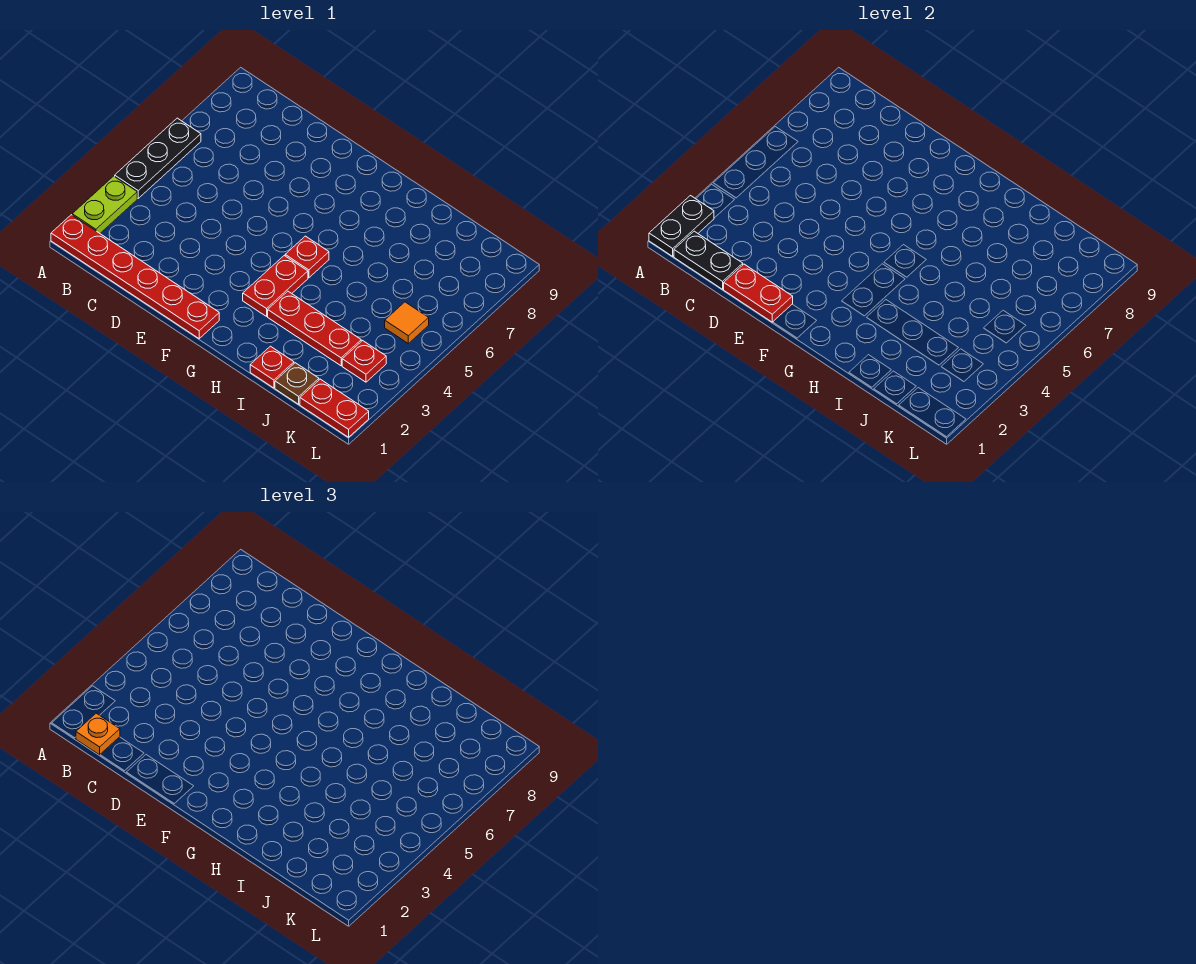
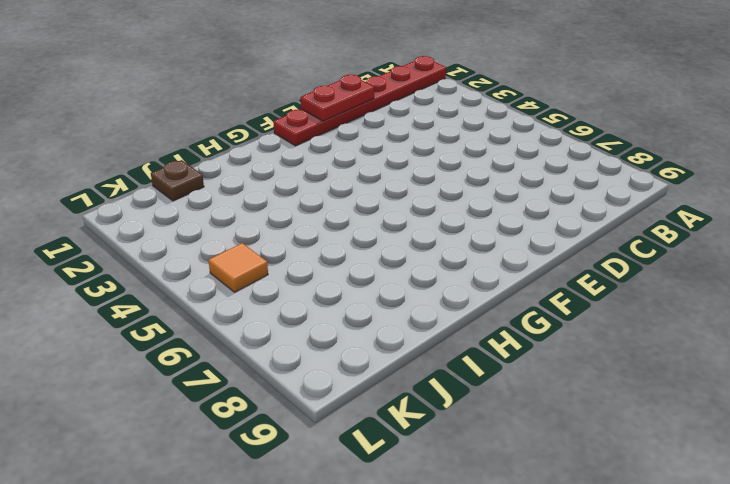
none -> lime plate A2:A3 level 1
none -> black plate A4:A6 level 1
none -> red plate G3:G4 level 1

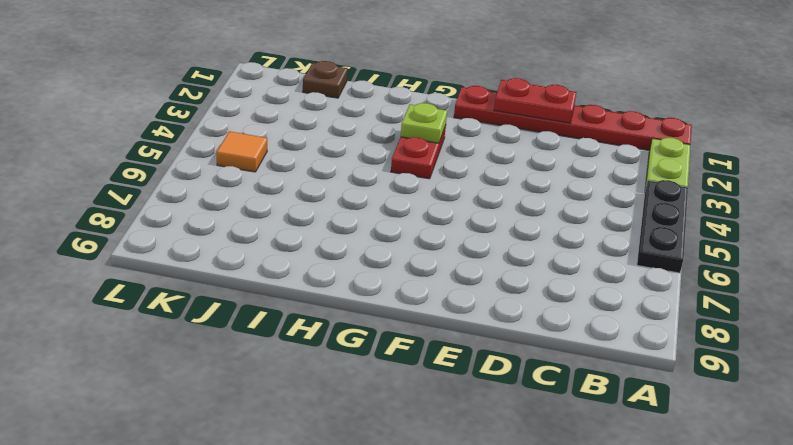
lime plate G3 level 2 -> none
none -> red plate G5 level 1
none -> red plate H3:J3 level 1
none -> red plate I1 level 1

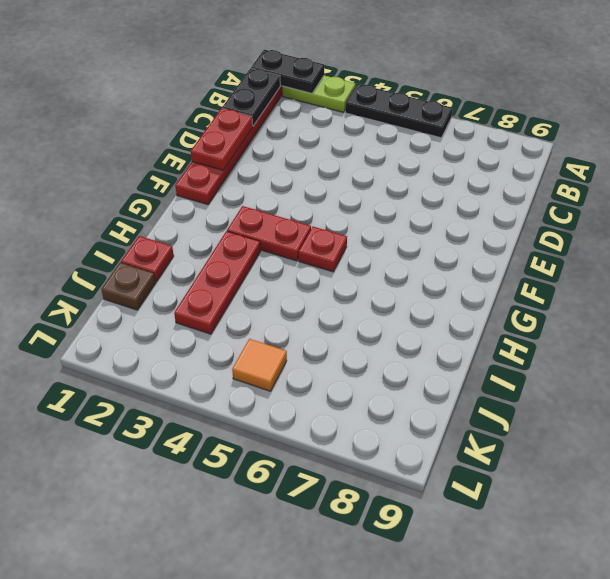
none -> red plate K1:L1 level 1
none -> red plate K3 level 1
none -> orange plate B1 level 3

